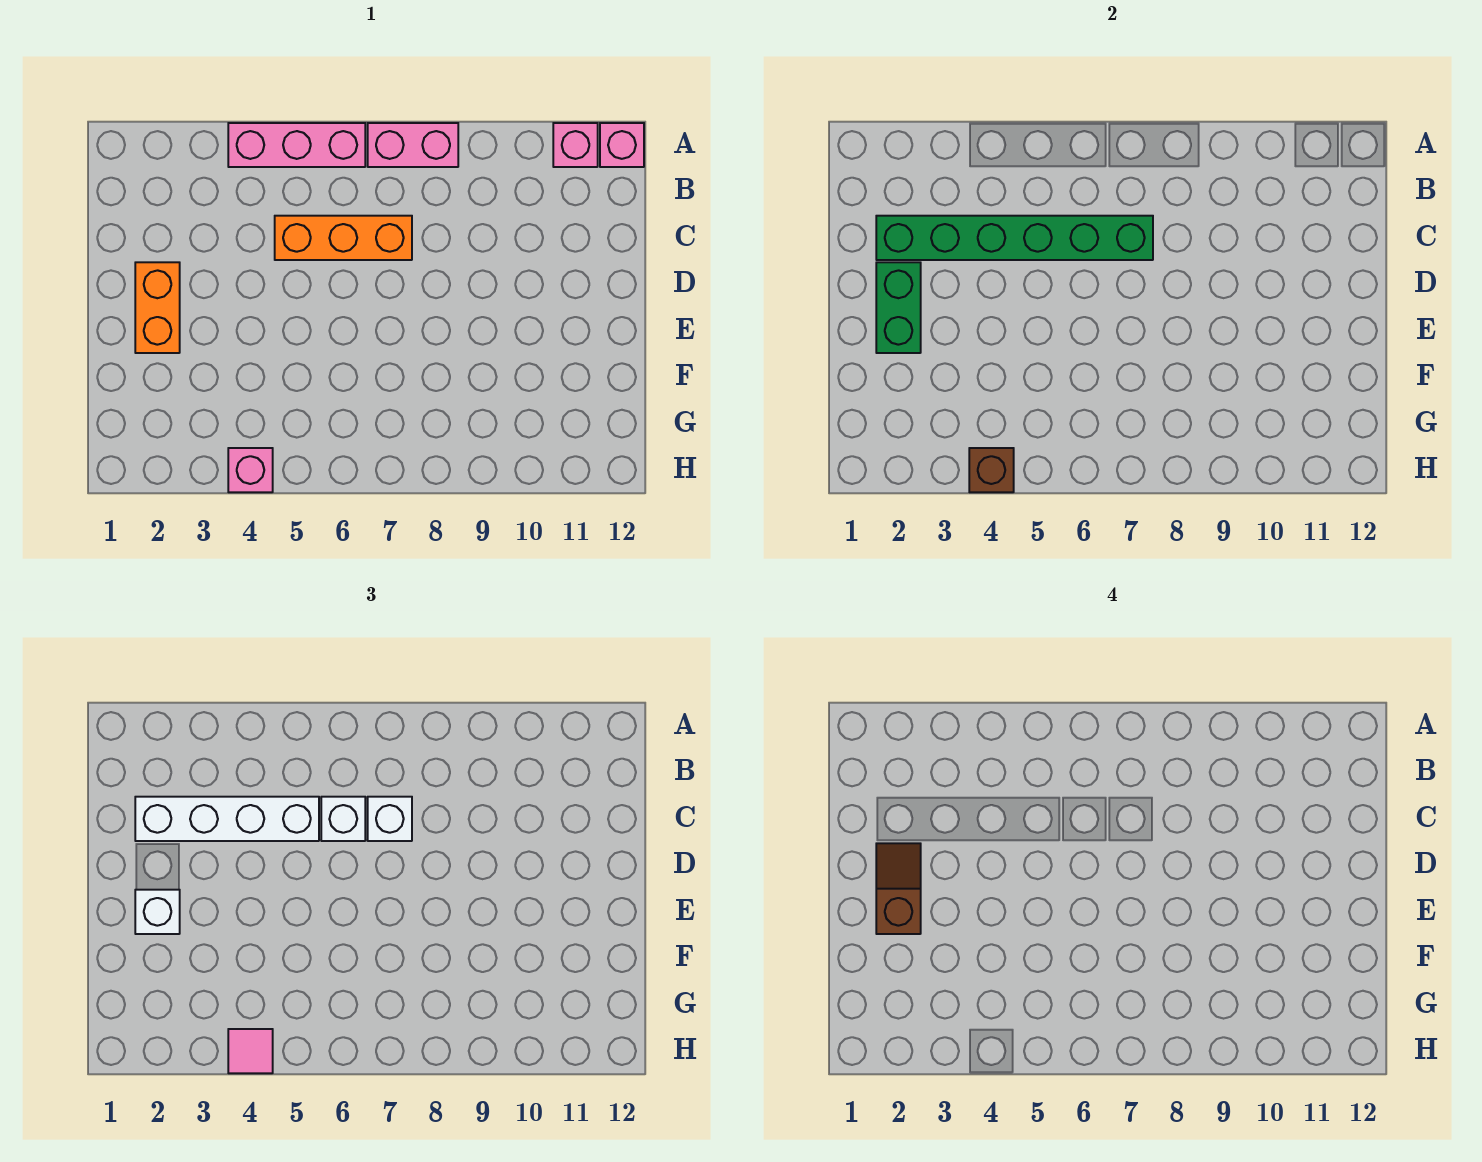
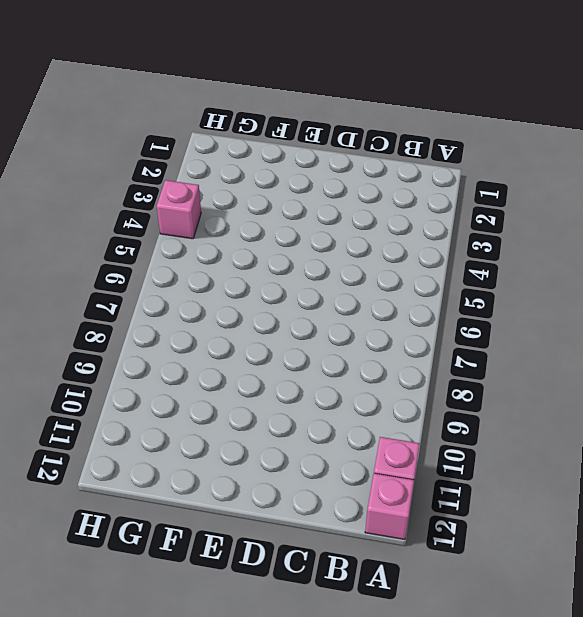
none -> pink brick A4:A6 level 1
none -> pink brick A7:A8 level 1
none -> orange brick C5:C7 level 1

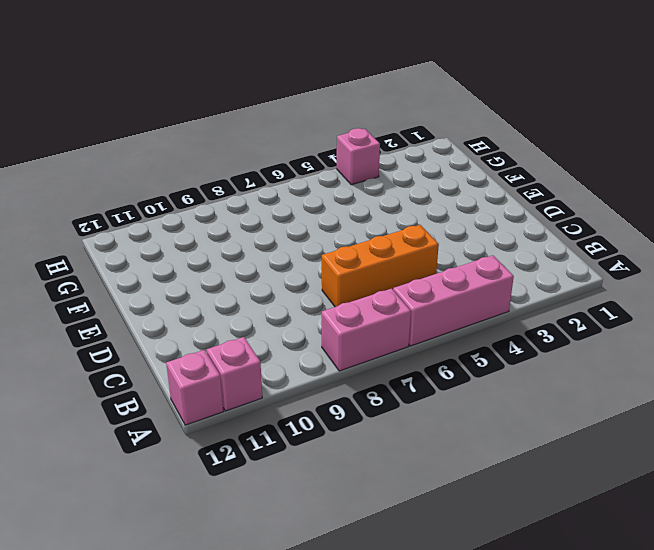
none -> orange brick D2:E2 level 1
none -> green brick C2:C7 level 2
none -> green brick D2:E2 level 2

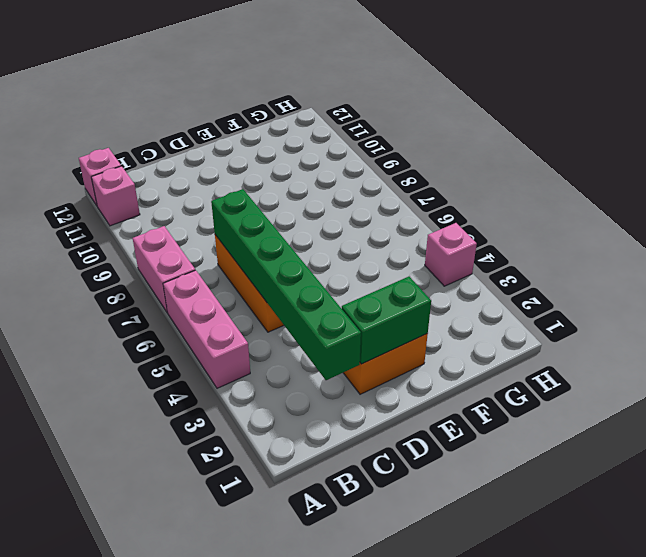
none -> brown brick H4 level 2
none -> white brick C2:C5 level 3
none -> white brick C6 level 3

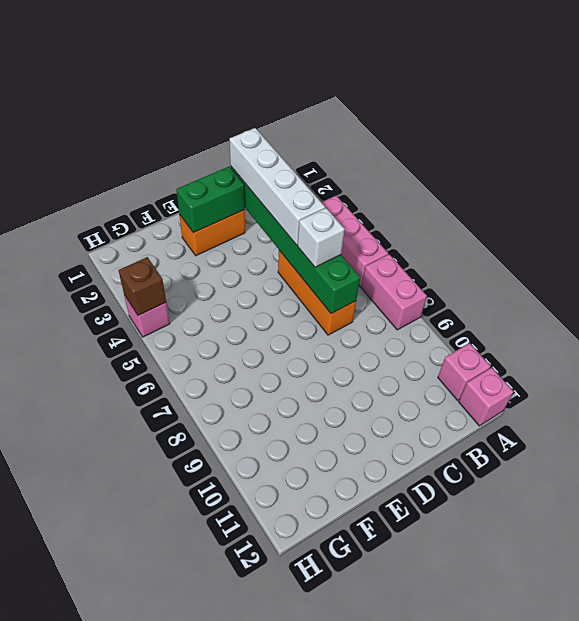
none -> white brick C7 level 3
none -> white brick E2 level 3
none -> pink tile H4 level 3

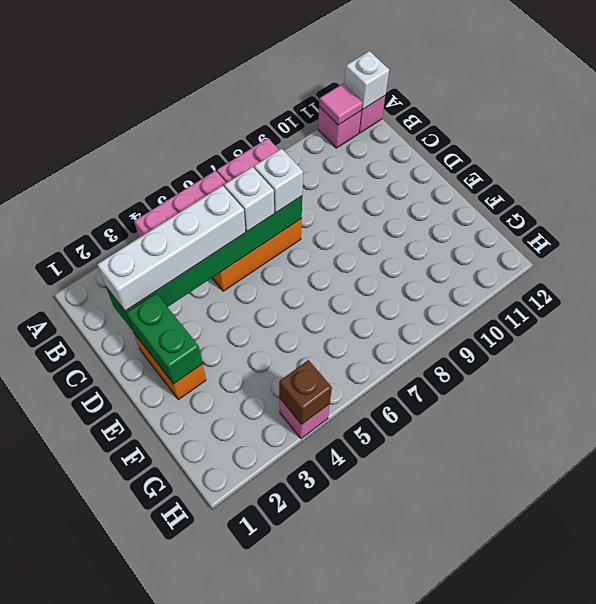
pink tile A11 level 2 -> pink tile H4 level 3
white brick A12 level 2 -> white brick E2 level 3
none -> brown slope D2:E2 level 4 top E

